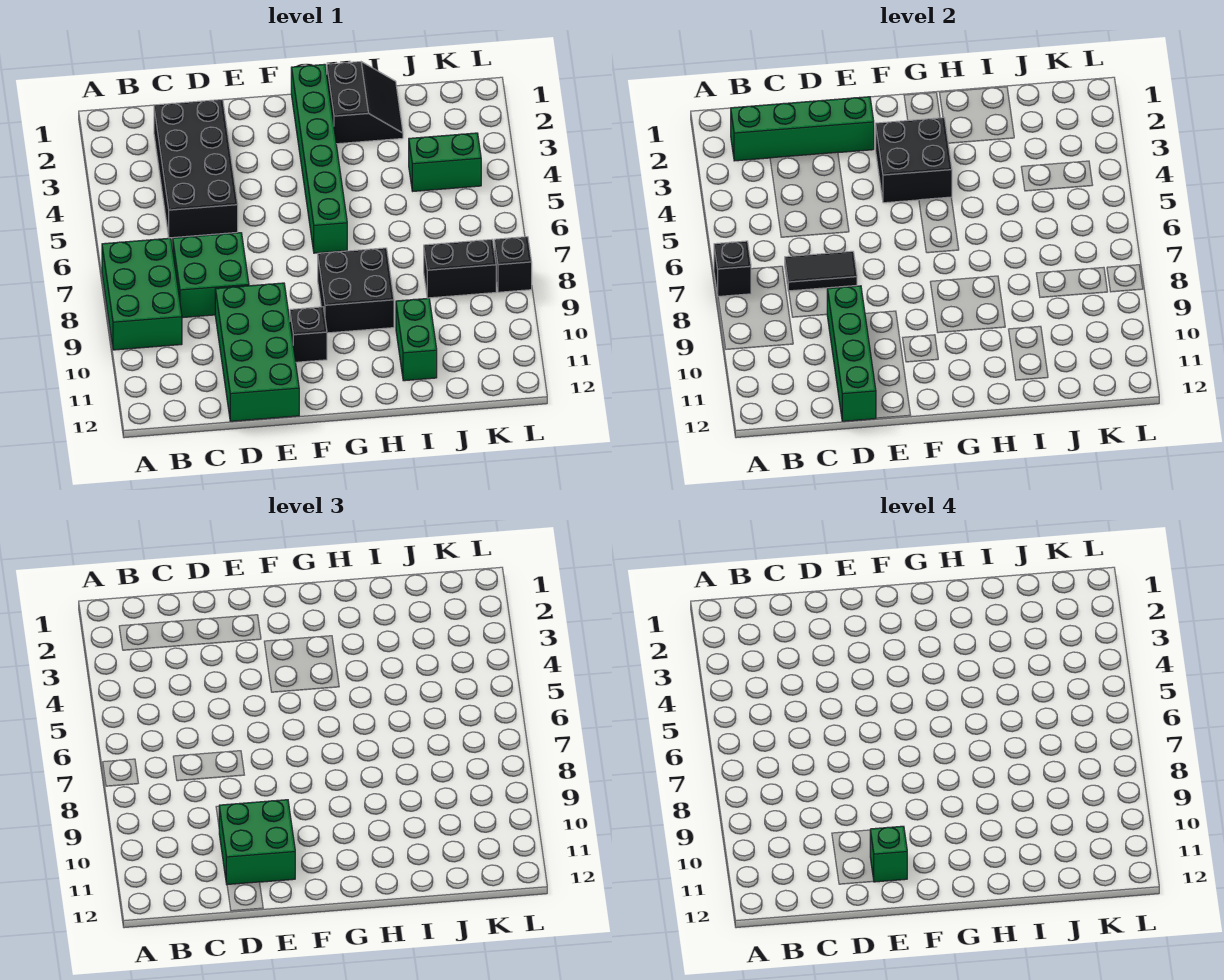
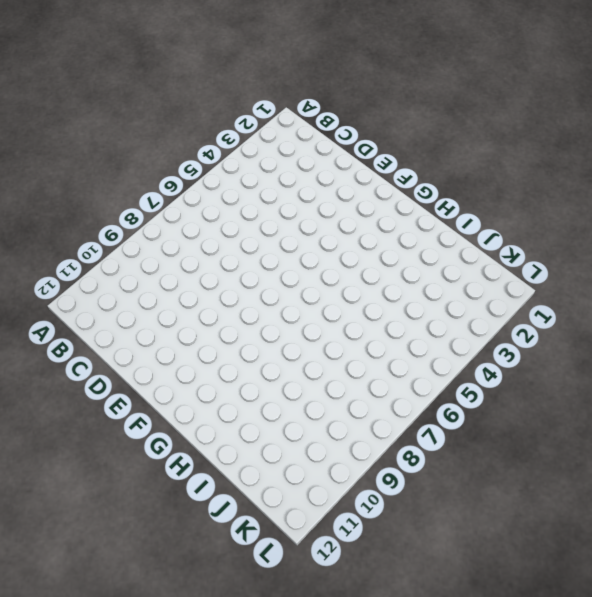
none -> green brick A7:B9 level 1
none -> black brick C2:D5 level 1
none -> green brick C7:D8 level 1

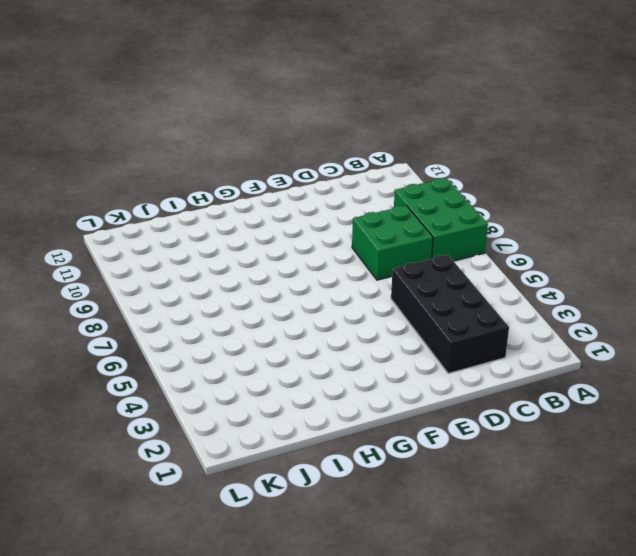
none -> green brick D9:E12 level 1
none -> black brick F10 level 1
none -> green brick G1:G6 level 1

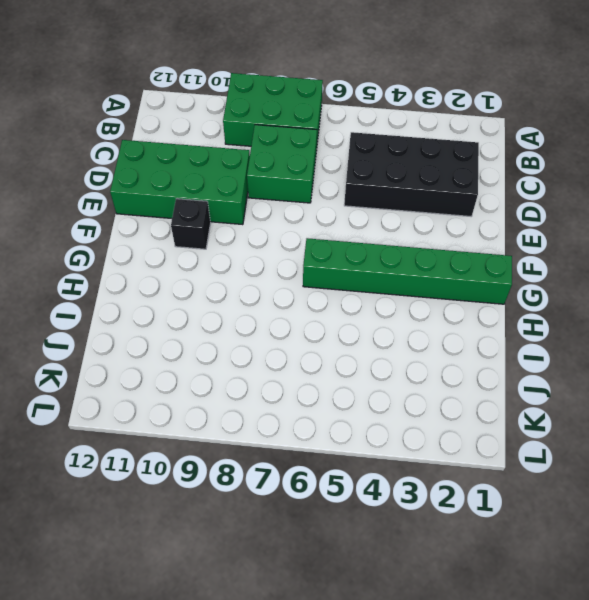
none -> black brick G8:H9 level 1
none -> black slope H1:I2 level 1 top H
none -> green brick I10:I11 level 1

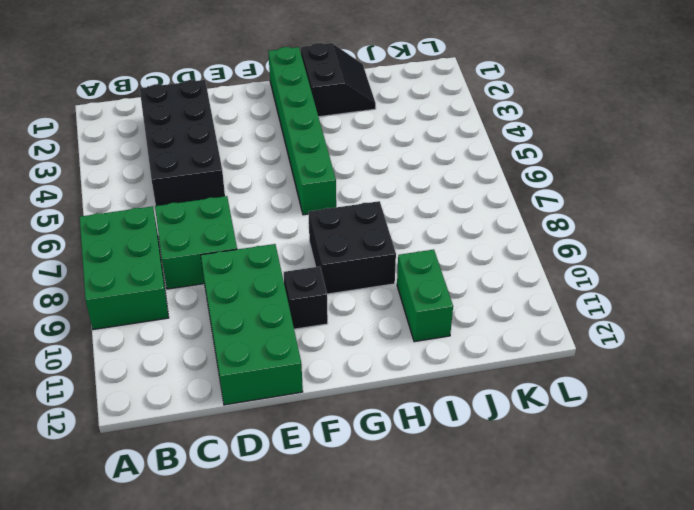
none -> green brick J4:K4 level 1
none -> black brick J8:K8 level 1
none -> black brick L8 level 1

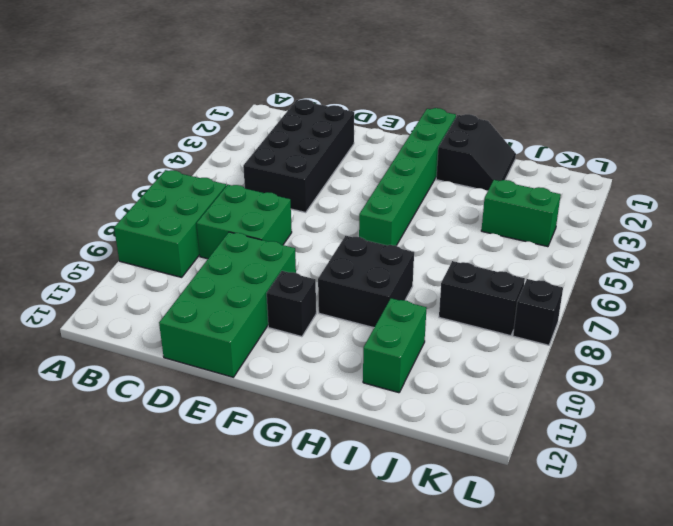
none -> black brick A7 level 2
none -> green brick B2:E2 level 2
none -> black tile C7:D7 level 2

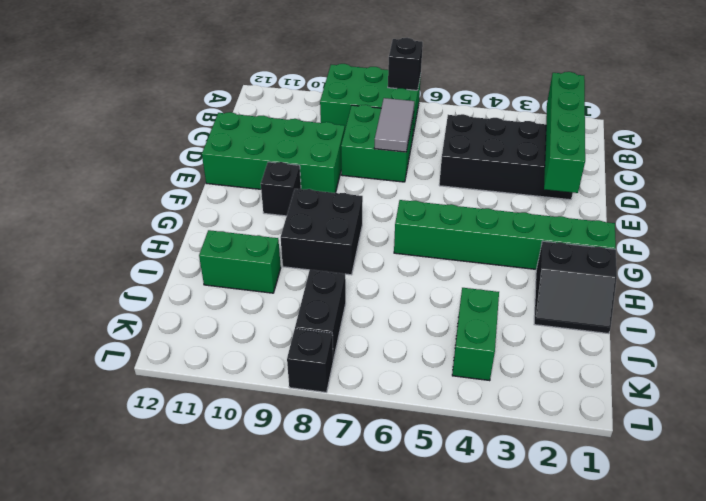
grey tile C7:D7 level 2 -> black tile C7:D7 level 2
none -> green brick D9:D12 level 2
none -> black brick F3:G4 level 2
none -> green brick D10:E11 level 3

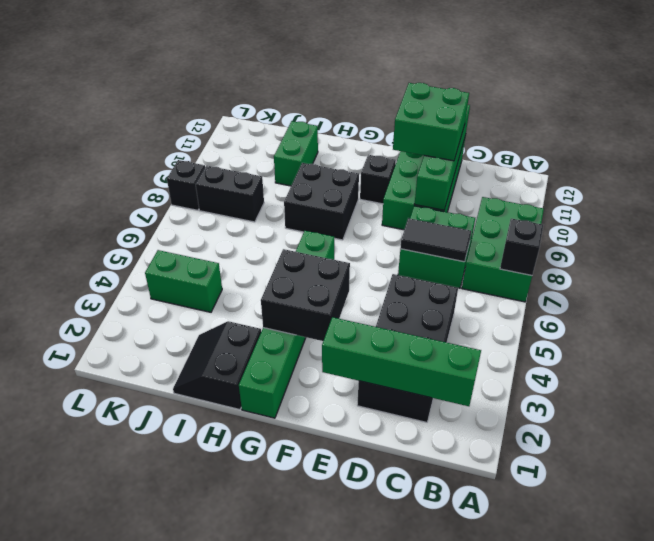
none -> green brick E11 level 4

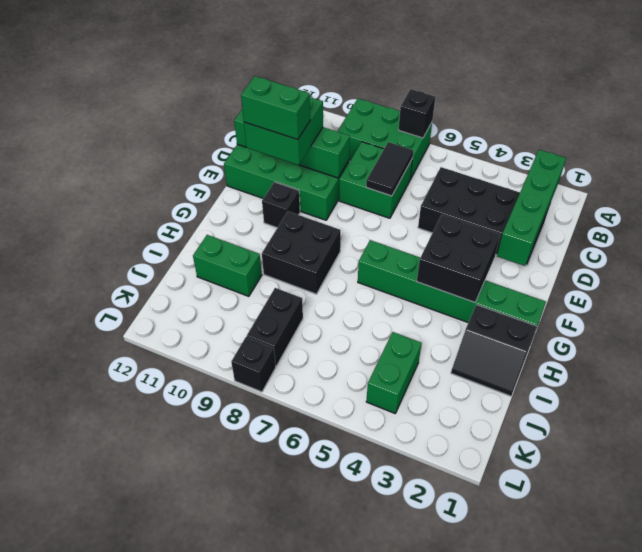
green brick E10:E11 level 4 -> green brick E11 level 4

